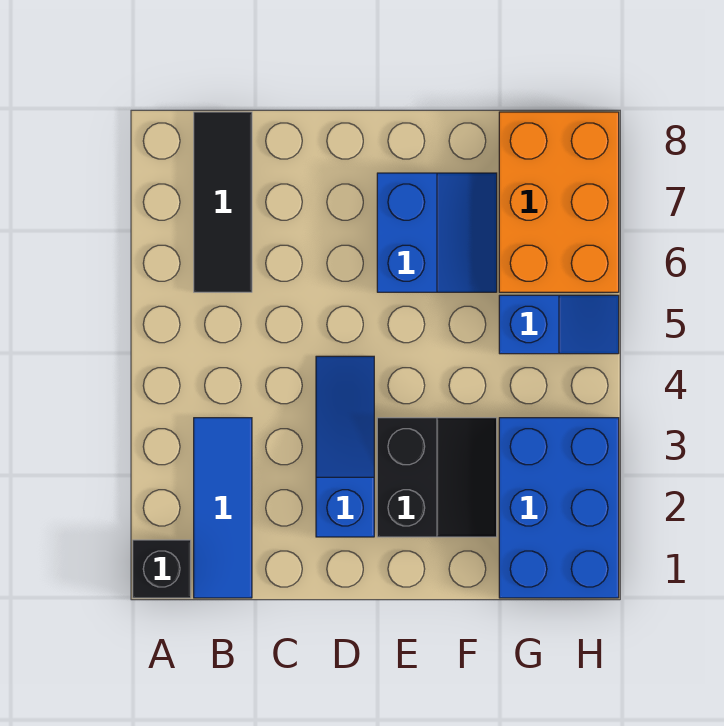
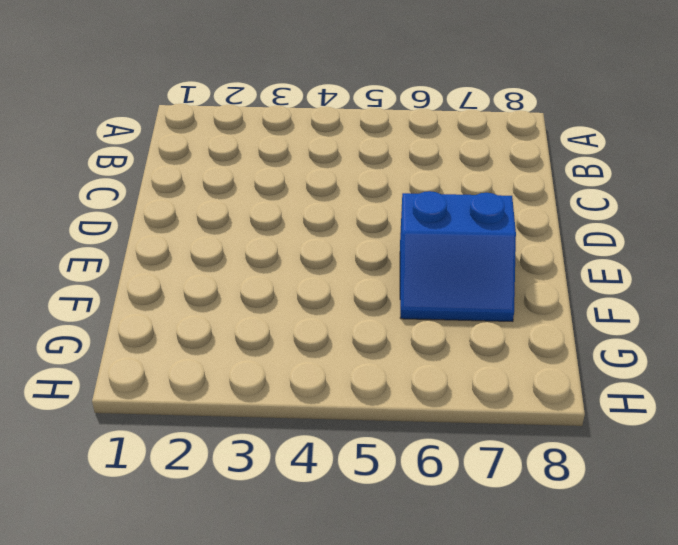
none -> black brick A1 level 1
none -> blue tile B1:B3 level 1

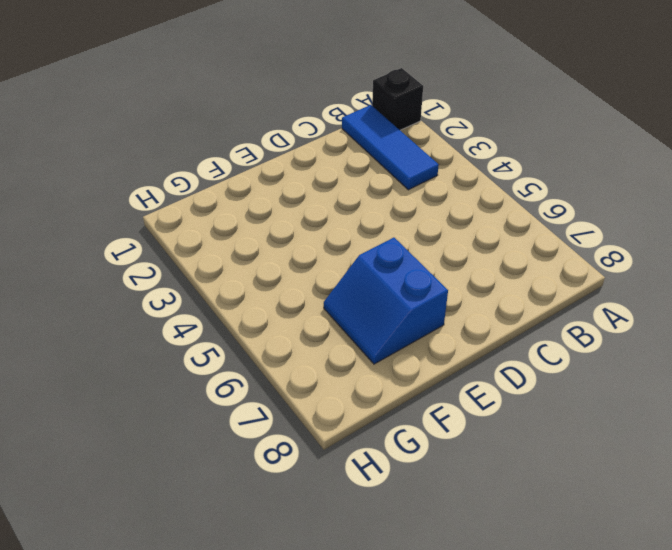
none -> black tile B6:B8 level 1
none -> blue slope D2:D4 level 1 top 2

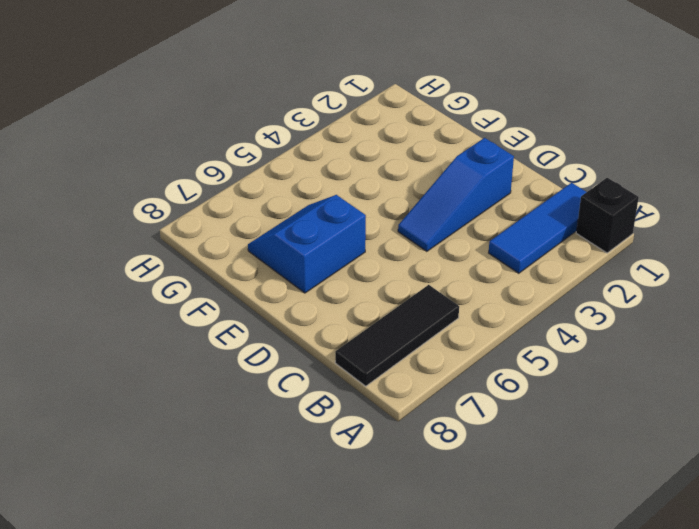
none -> black slope E2:F3 level 1 top E
none -> blue brick G1:H3 level 1

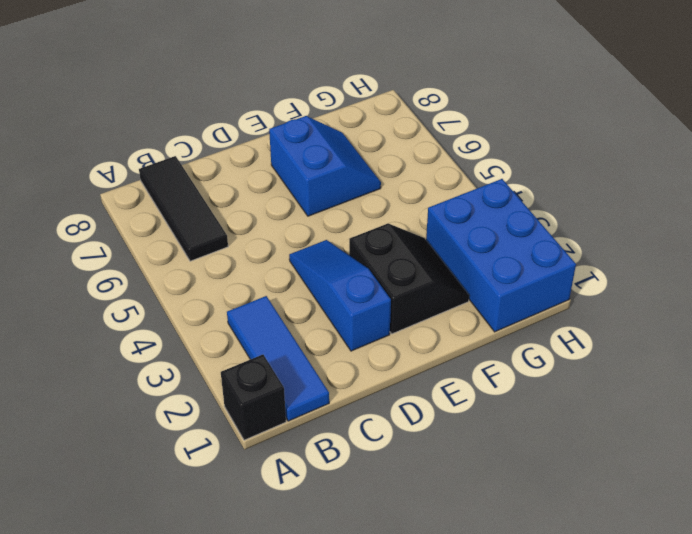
none -> blue slope G5:H5 level 1 top G
none -> orange brick G6:H8 level 1

